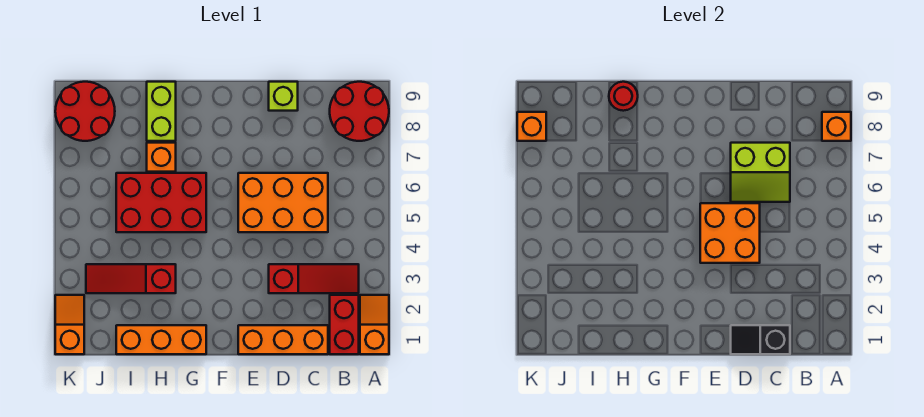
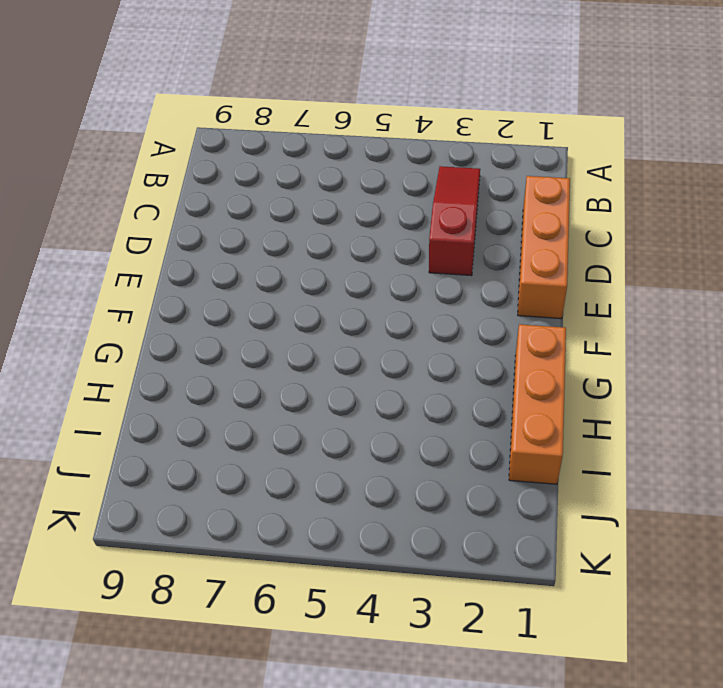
none -> orange slope A1:A2 level 1 top 1
none -> red round brick A8:B9 level 1
none -> red brick B1:B2 level 1

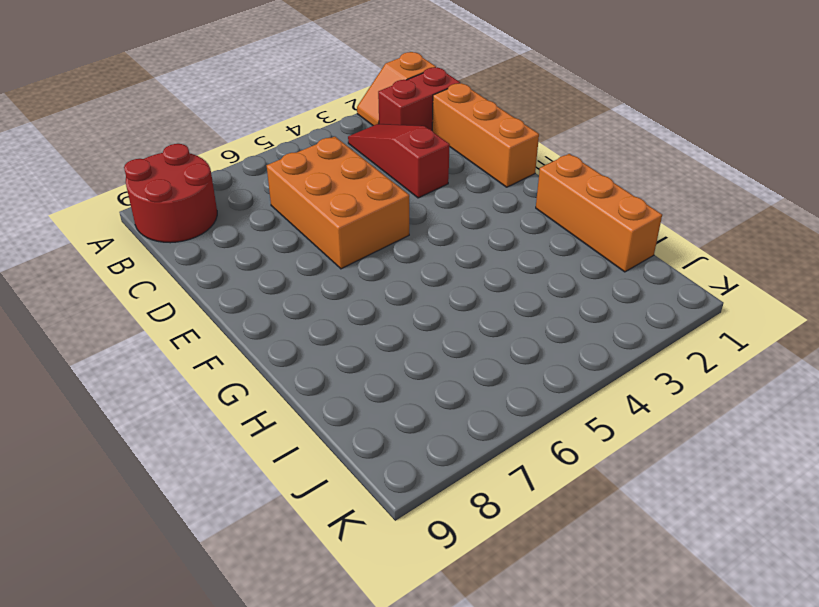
none -> lime brick D9 level 1
none -> red brick G5:I6 level 1
none -> red slope H3:J3 level 1 top H

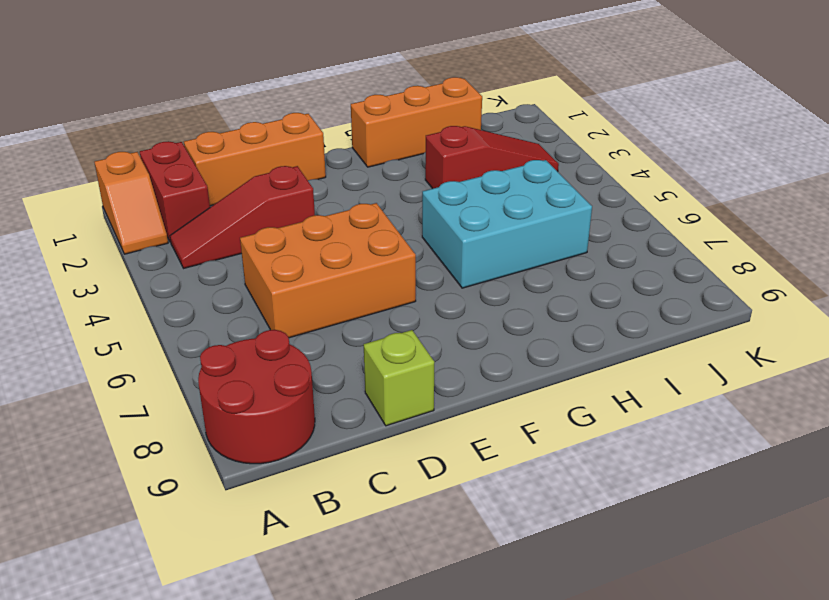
cyan brick G5:I6 level 1 -> red brick G5:I6 level 1
none -> orange brick H7 level 1
none -> lime brick H8:H9 level 1
none -> red round brick J8:K9 level 1

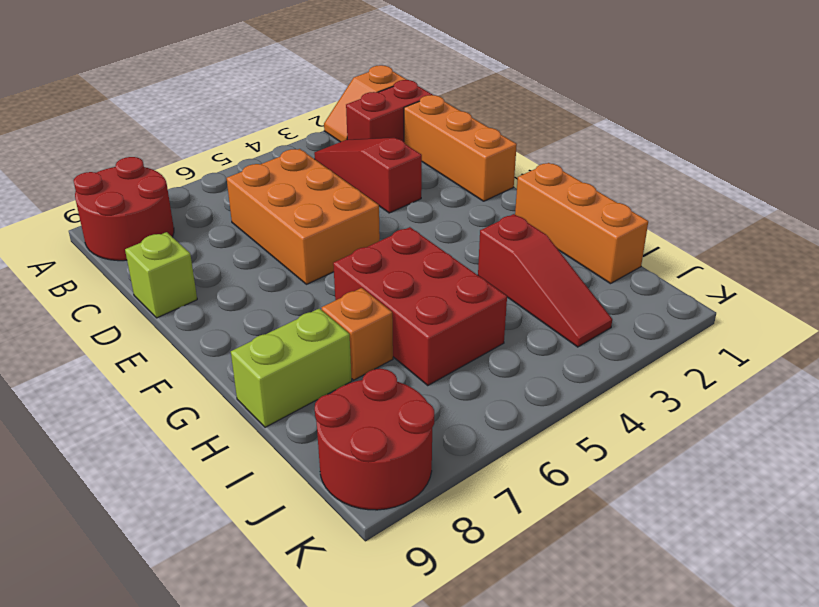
none -> orange slope K1:K2 level 1 top 1
none -> orange brick A8 level 2
none -> black slope C1:D1 level 2 top C

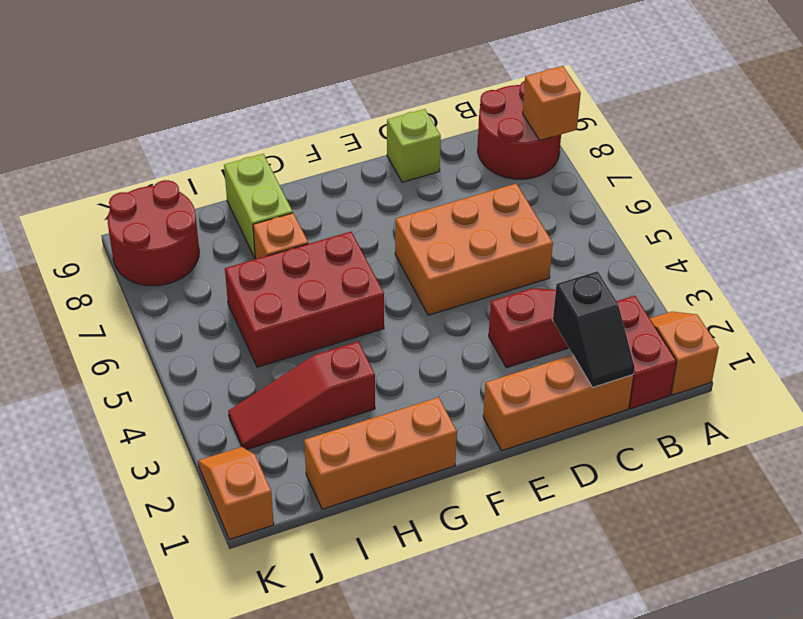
black slope C1:C2 level 2 top 2 -> black slope C1:D1 level 2 top C
none -> lime slope C6:D7 level 2 top 7
none -> orange brick D4:E5 level 2
none -> red round brick H9 level 2

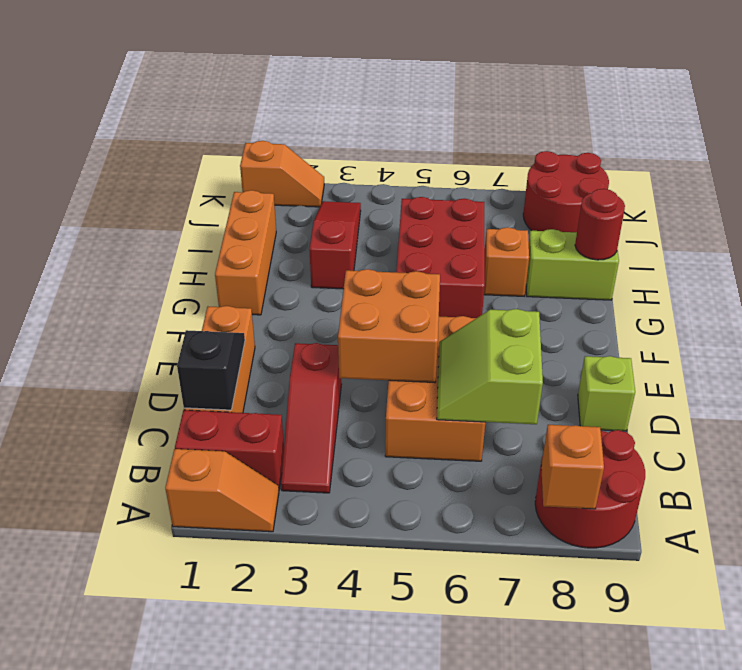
none -> orange brick K8 level 2

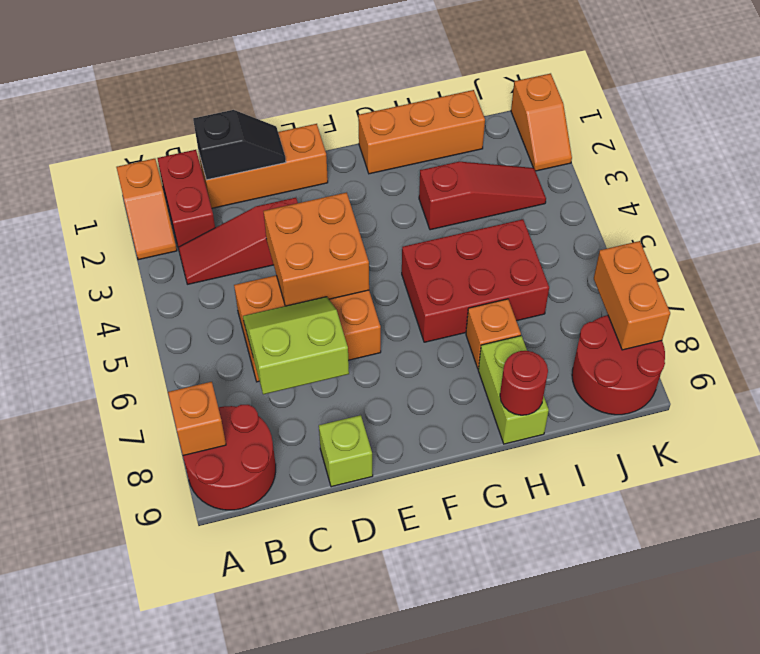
orange brick K7:K8 level 2 -> orange brick K8 level 2

